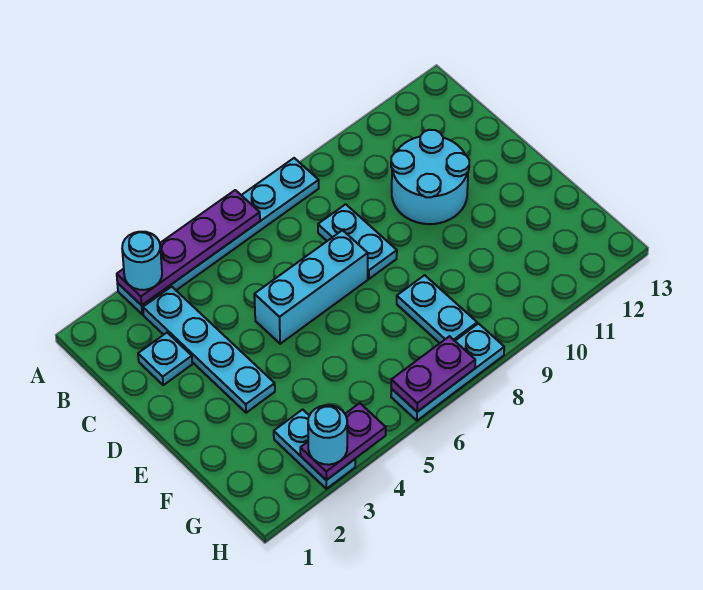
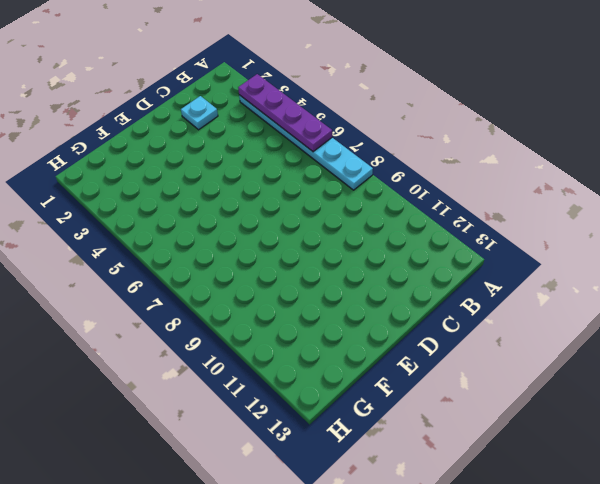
none -> cyan plate B3:E3 level 1
none -> cyan plate C8:D8 level 1
none -> cyan round brick C10:D11 level 1

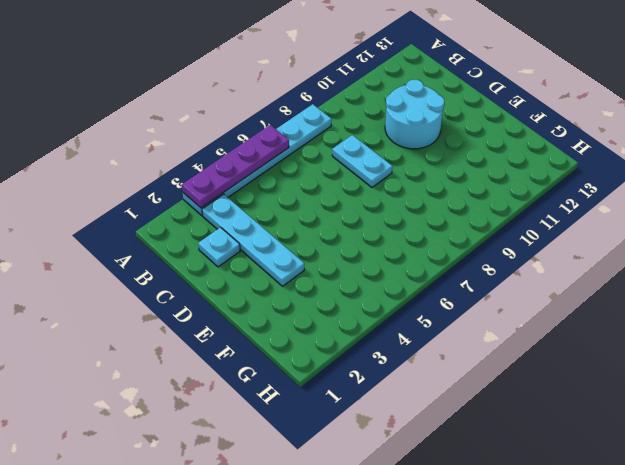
none -> cyan brick D5:D7 level 1
none -> cyan plate F8:G8 level 1
none -> cyan plate G3:H3 level 1

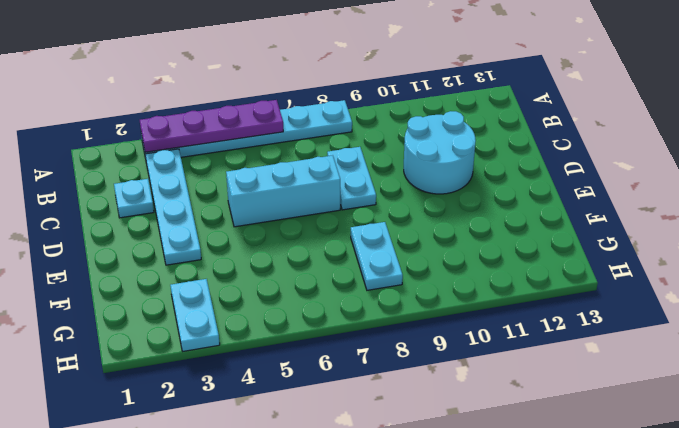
none -> cyan plate H6:H8 level 1
none -> purple plate H3:H4 level 2
none -> purple plate H6:H7 level 2

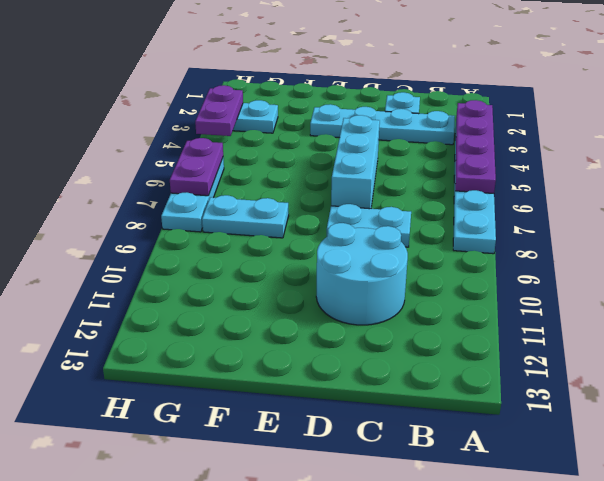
none -> cyan round brick A3 level 3
none -> cyan round brick H3 level 3

